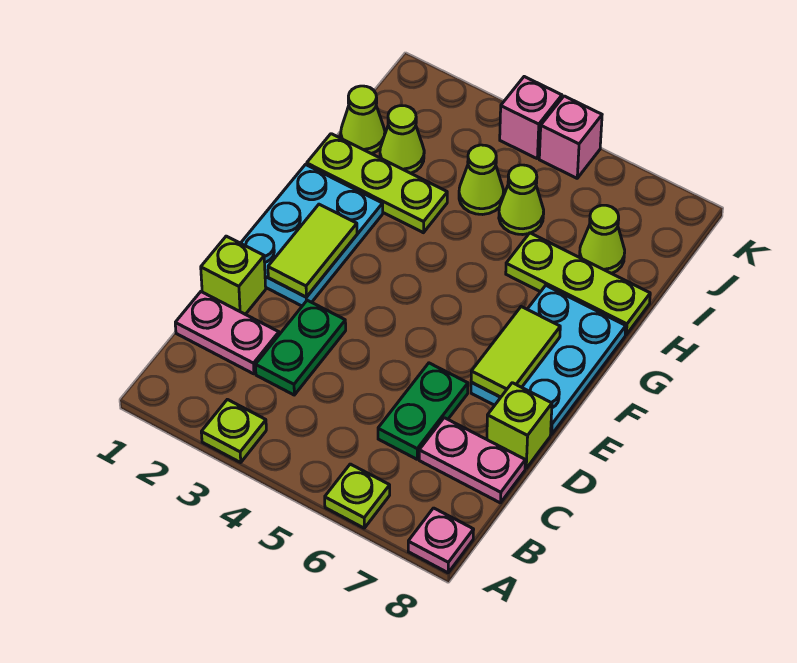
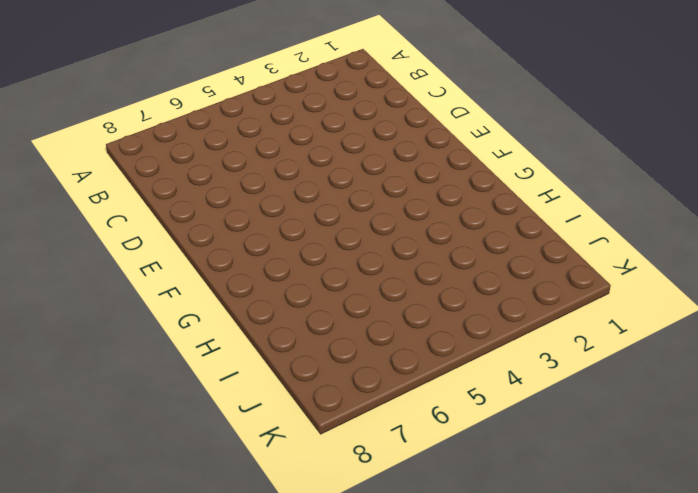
none -> lime plate A3 level 1
none -> lime plate A6 level 1
none -> pink plate A8 level 1

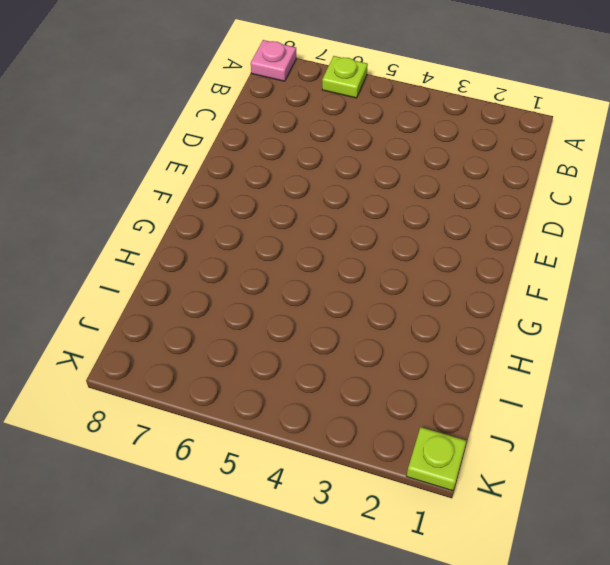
lime plate K1 level 1 -> lime plate A3 level 1
none -> pink plate C1:C2 level 1
none -> green plate C3:D3 level 1
none -> green plate C6:D6 level 1

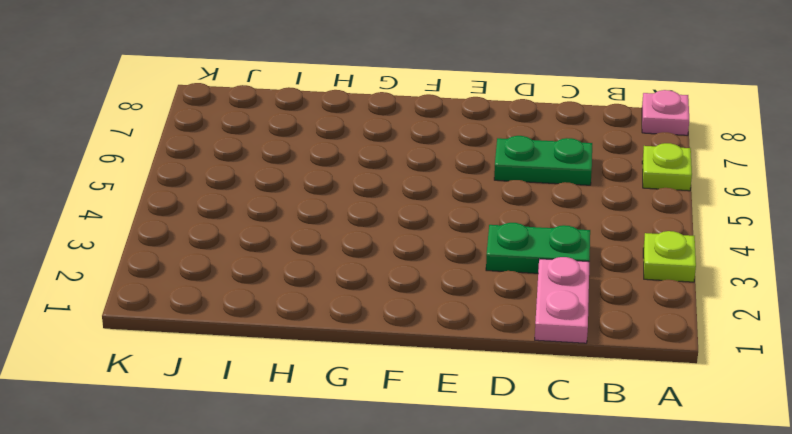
none -> pink plate C7:C8 level 1
none -> lime brick D1 level 1
none -> lime brick D8 level 1

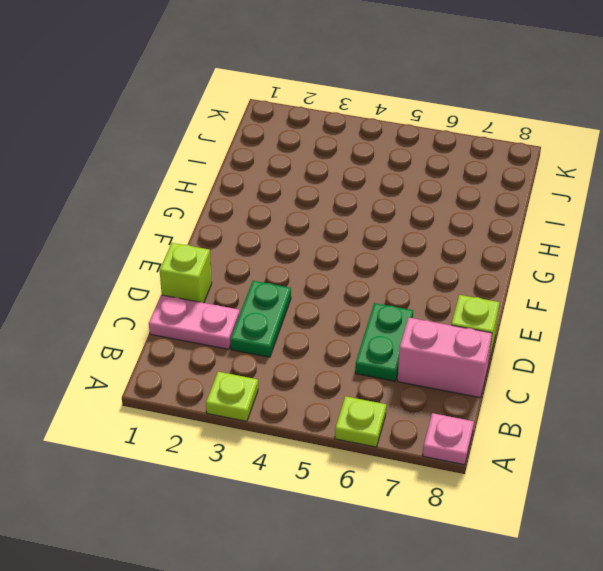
pink brick C7:C8 level 1 -> pink plate C7:C8 level 1
none -> cyan plate E1:G2 level 1
none -> cyan plate E7:G8 level 1
none -> lime plate H1:H3 level 1

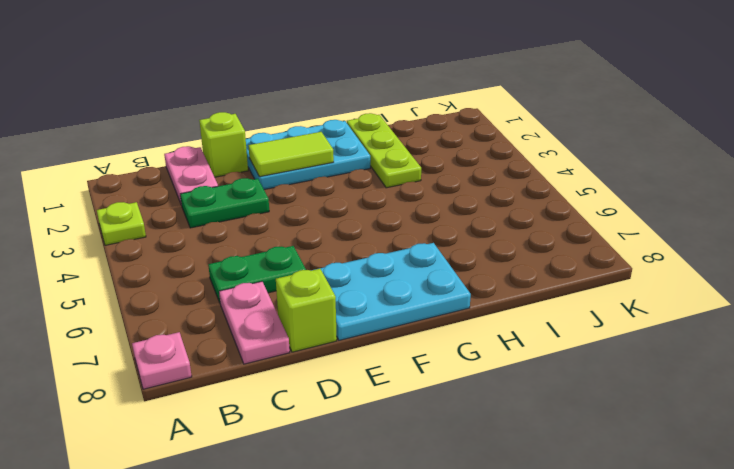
none -> lime plate A6 level 1
none -> lime plate H6:H8 level 1
none -> lime cone I1 level 1

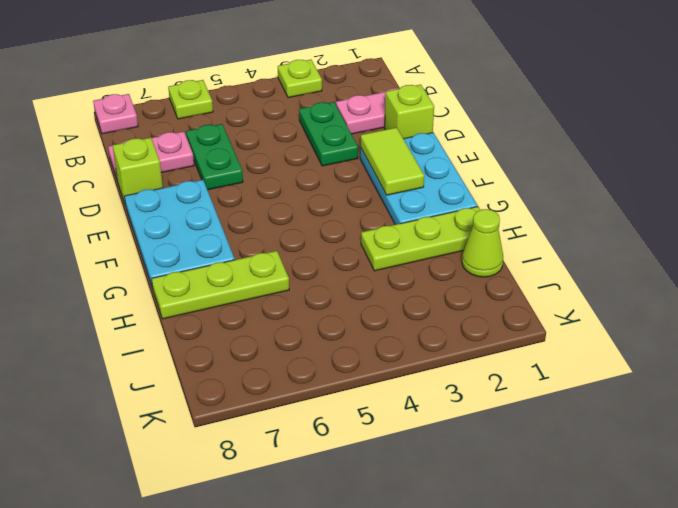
none -> lime cone I2 level 1
none -> lime cone I4 level 1
none -> lime cone I5 level 1

